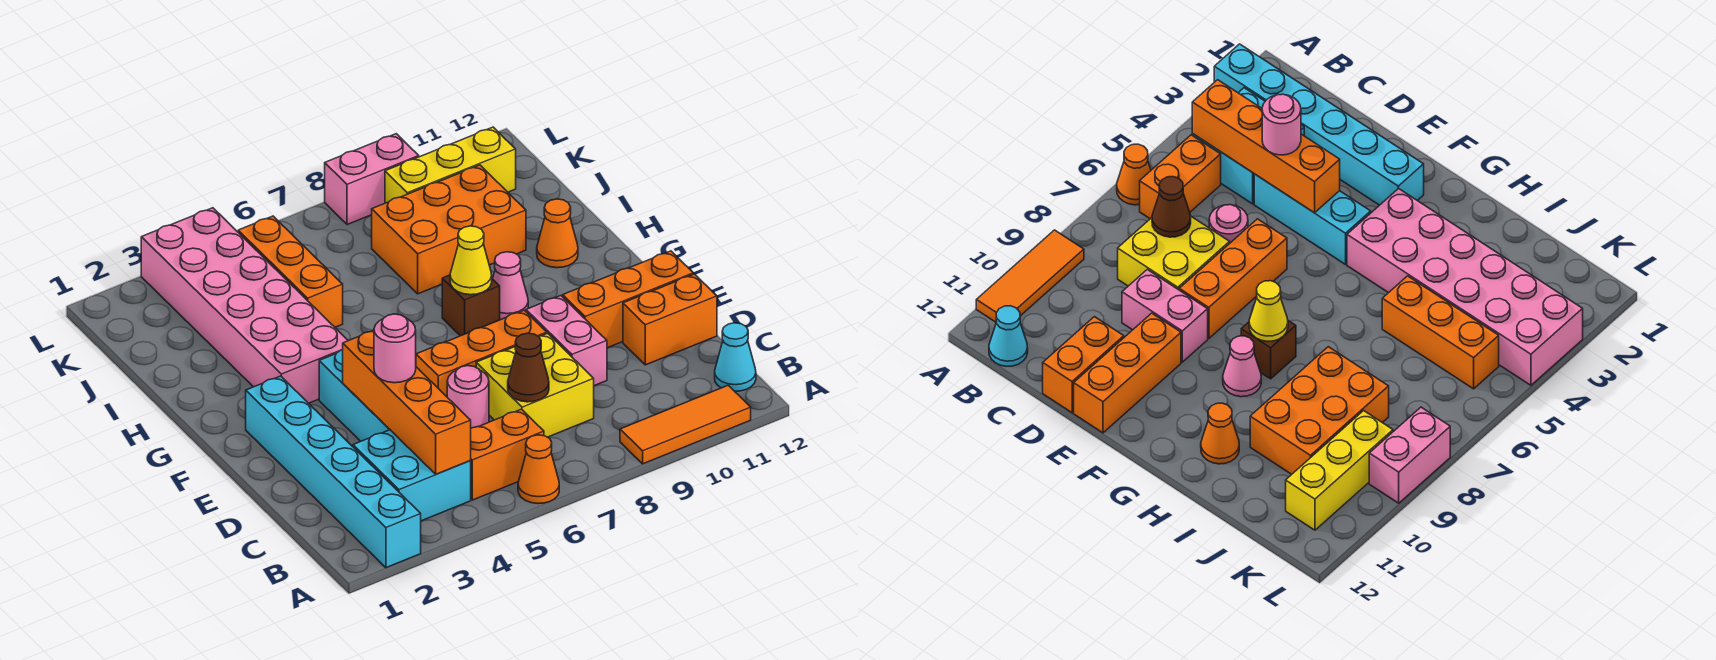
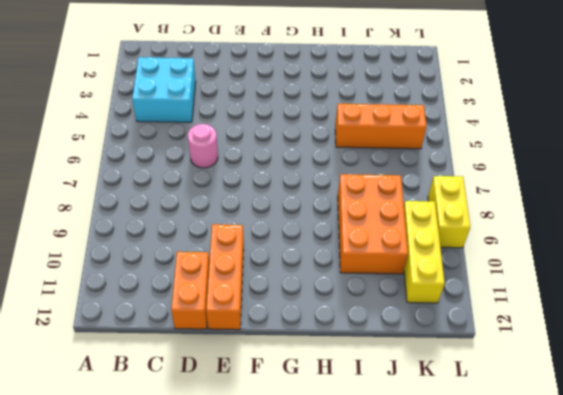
yellow brick L8:L9 level 1 -> pink brick L8:L9 level 1
none -> cyan brick A2:F2 level 1
none -> orange cone A6 level 1
none -> orange tile A9:A11 level 1

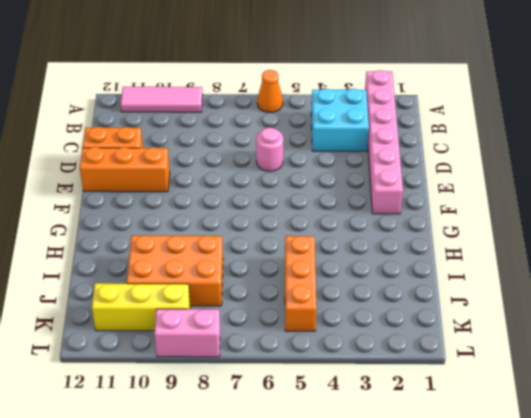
pink brick A2:F2 level 1 -> cyan brick A2:F2 level 1
pink tile A9:A11 level 1 -> orange tile A9:A11 level 1
none -> orange brick B5:B6 level 1
none -> cyan cone B12 level 1
none -> yellow brick C7:D8 level 1

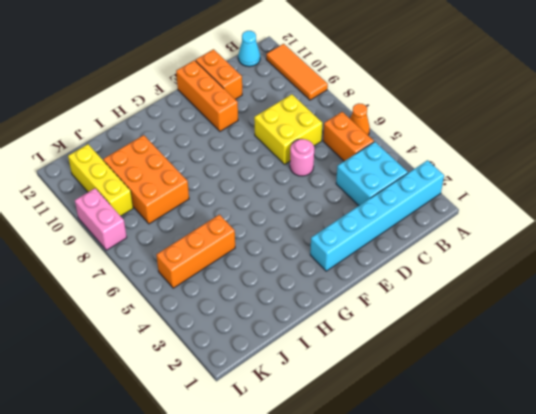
none -> cyan brick D4:F4 level 1
none -> pink brick D9:E9 level 1
none -> orange brick E6:E8 level 1

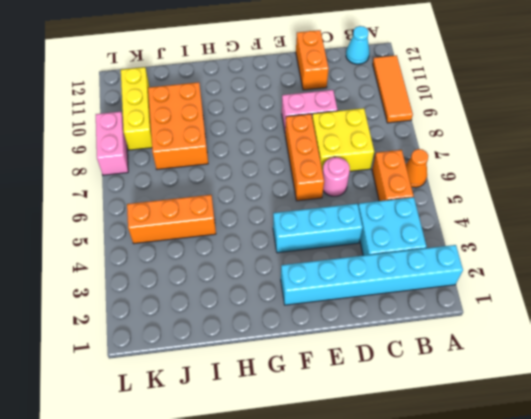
none -> orange brick E10:E12 level 1
none -> pink brick G3:L4 level 1
none -> brown brick G8 level 1

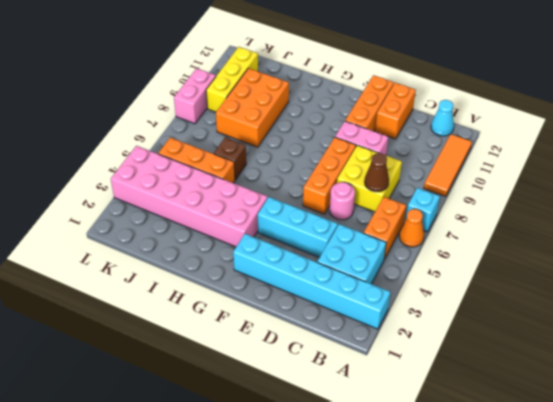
cyan brick A7 level 1 -> none
brown brick I6 level 1 -> brown brick G8 level 1
none -> pink cone G9 level 1
none -> orange cone H11 level 1
none -> orange brick B4:E4 level 2

